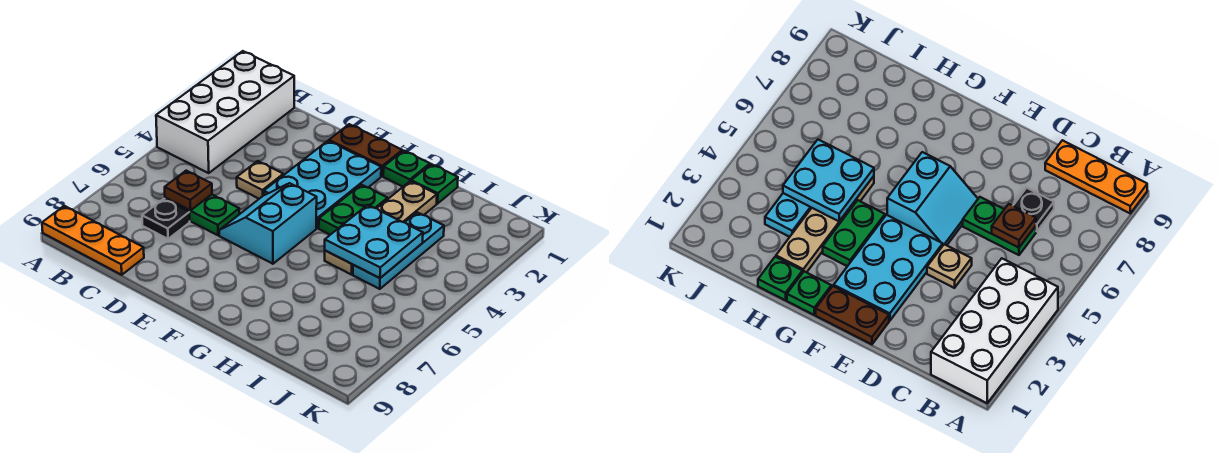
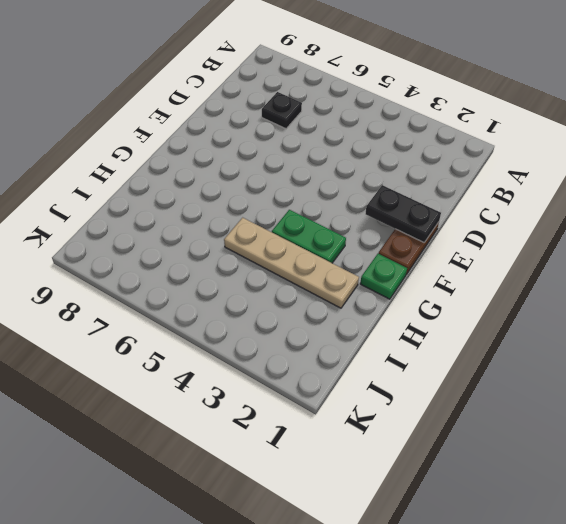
black plate E1:E2 level 2 -> none
none -> white brick A1:B4 level 1
none -> orange plate A9:C9 level 1
none -> green plate C6:D6 level 1

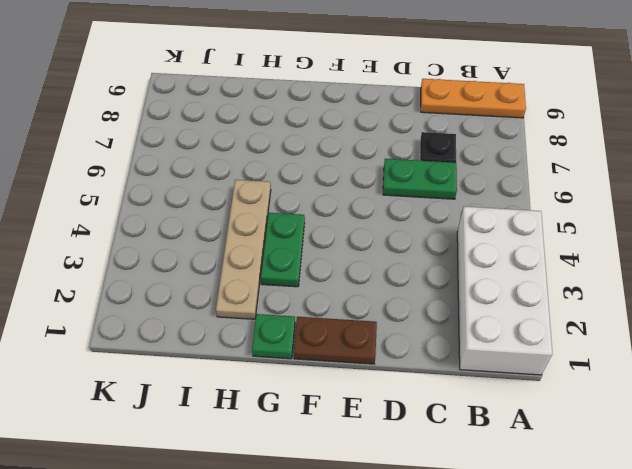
none -> tan plate D4 level 1
none -> cyan plate E2:F4 level 1
none -> cyan slope E5:F6 level 1 top F

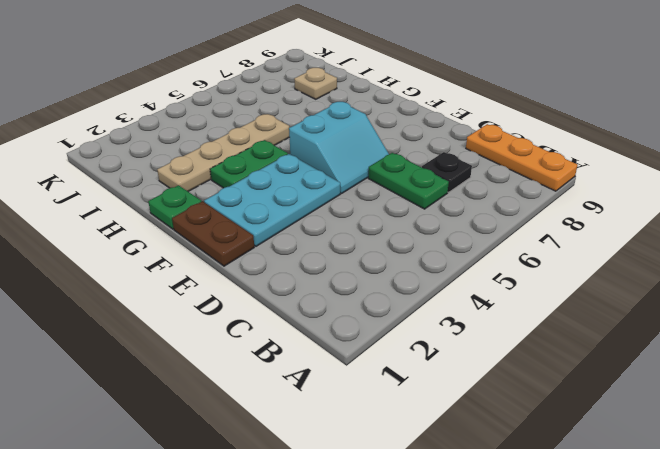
tan plate I8 level 1 -> tan plate D4 level 1
none -> white brick A1:B4 level 1
none -> green plate H1 level 1
none -> cyan plate I3:I5 level 1

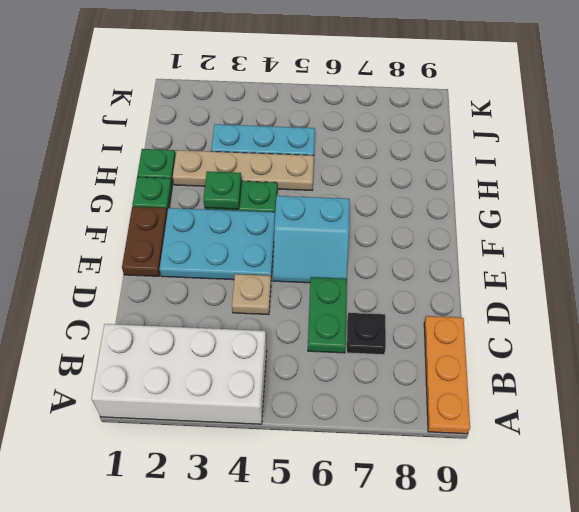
green plate G3 level 2 -> none
none -> brown plate C6 level 2
none -> cyan plate H4:I5 level 2

